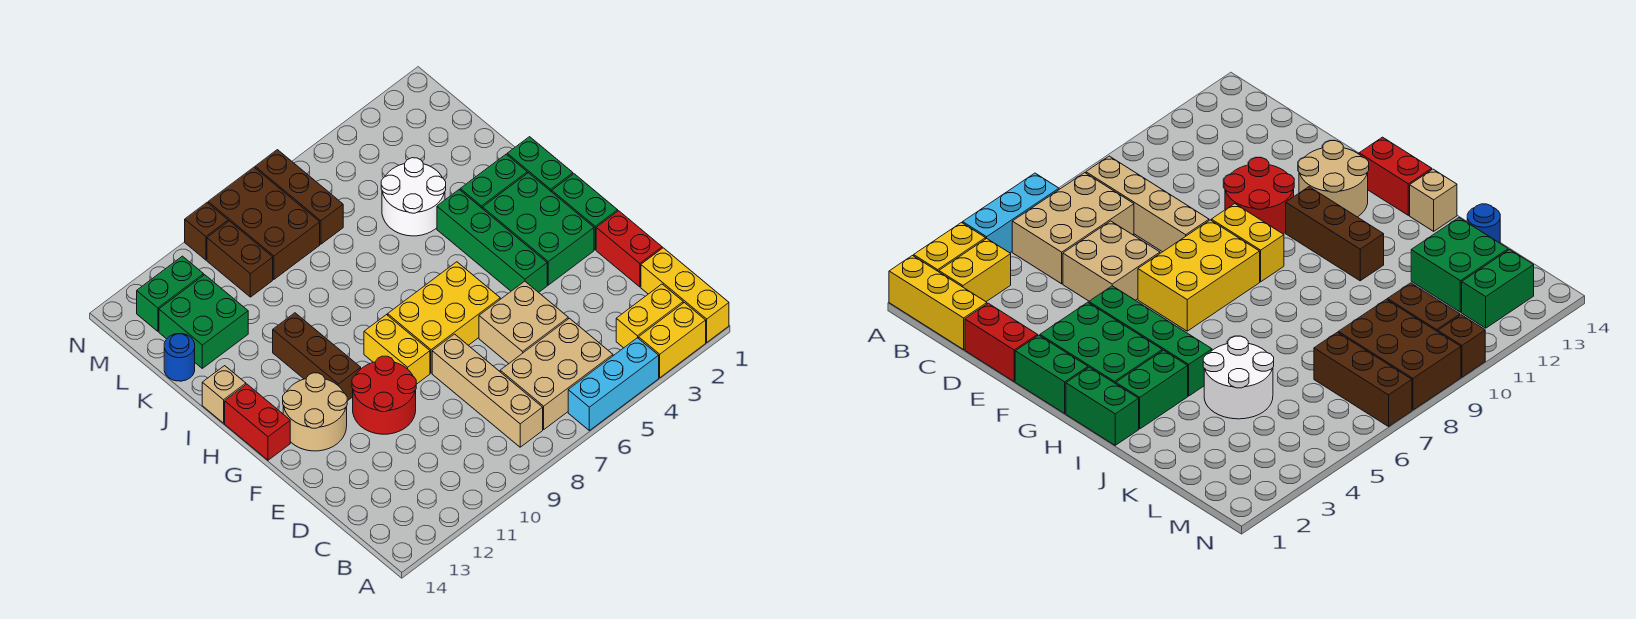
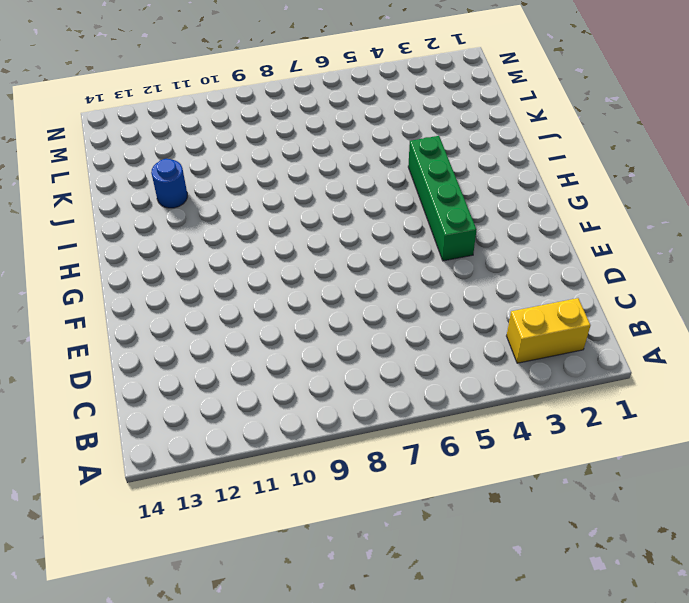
blue round brick J12 level 1 -> blue round brick K14 level 1
none -> yellow brick A1:C1 level 1
none -> yellow brick A2:A3 level 1
none -> cyan brick A4:A6 level 1

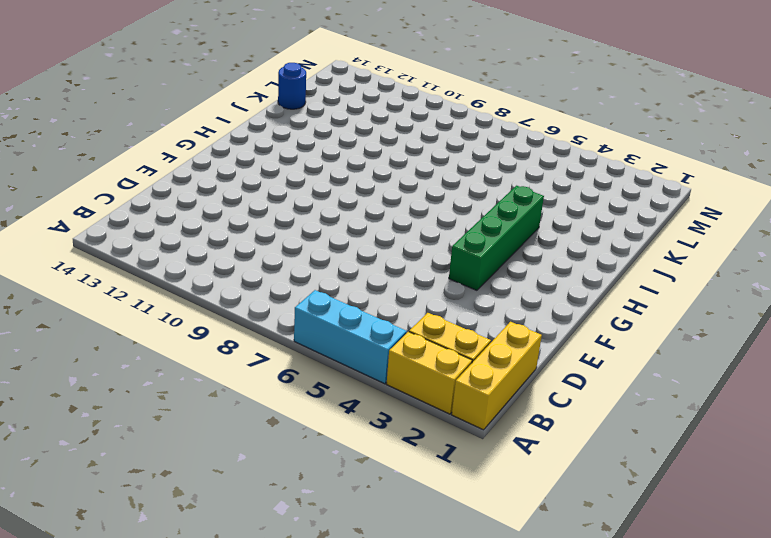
none -> tan brick B5:C7 level 1
none -> tan brick B8:E8 level 1
none -> red brick D1:E1 level 1

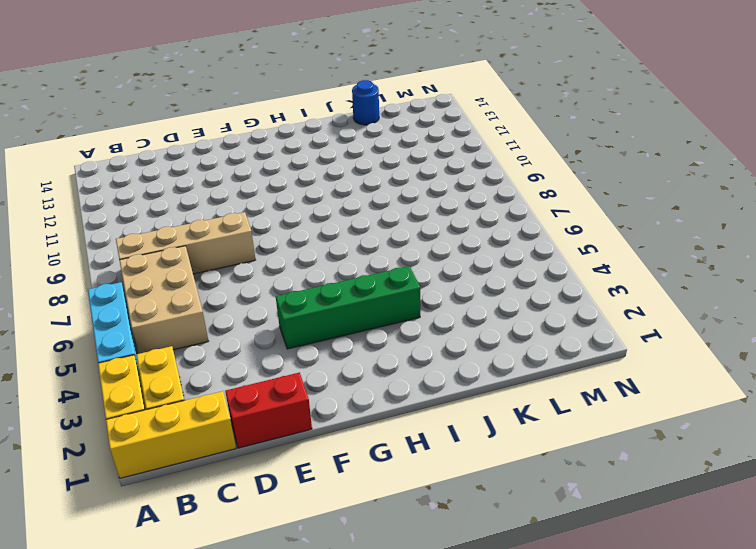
none -> tan brick D5:E6 level 1
none -> red round brick E10:F11 level 1
none -> green brick F1:G1 level 1

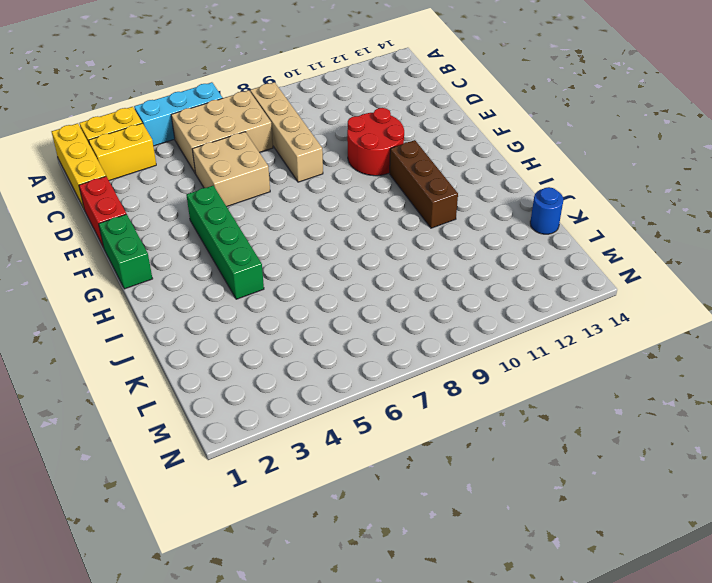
none -> green brick F2:H3 level 1
none -> yellow brick F6:G8 level 1
none -> yellow brick F9:G9 level 1

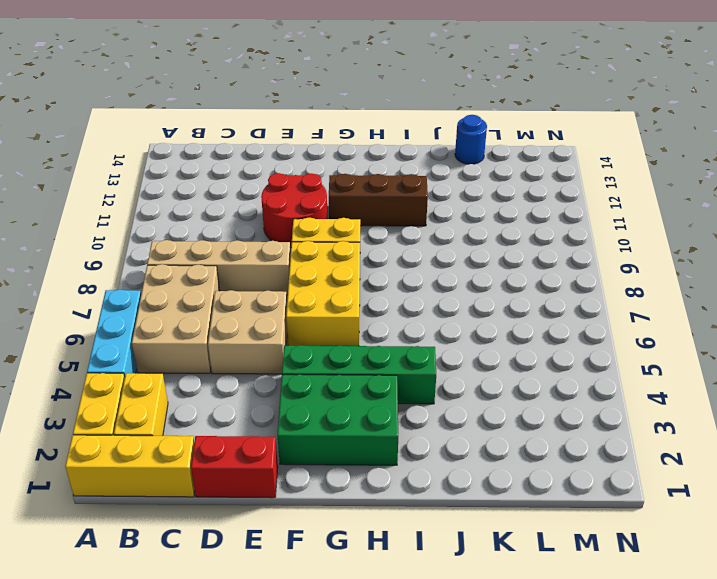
none -> green brick F1:G1 level 1
none -> tan round brick F12:G13 level 1
none -> red brick G14:H14 level 1

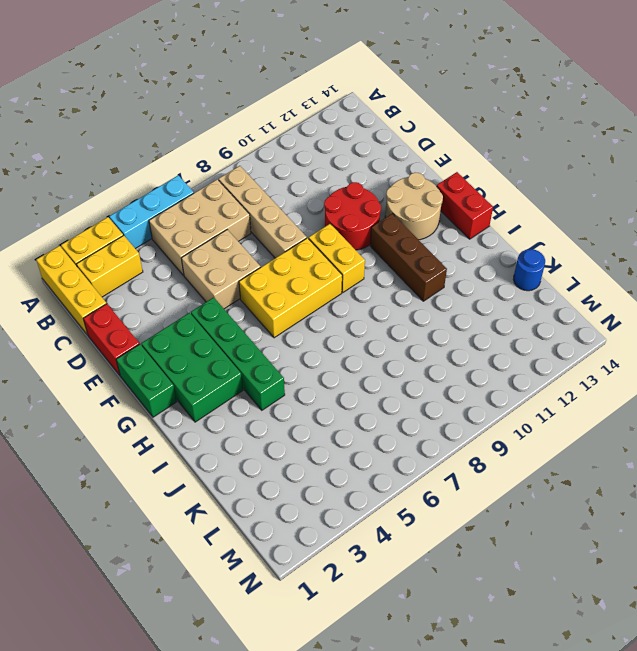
none -> green brick H1:I1 level 1
none -> green brick I2:I3 level 1
none -> tan brick I14 level 1

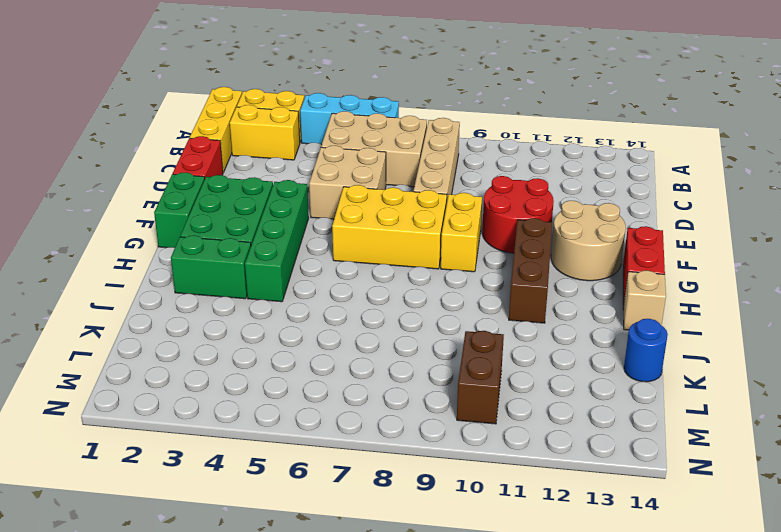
none -> green brick H1:I1 level 1
none -> white round brick J4:K5 level 1
none -> green brick K12:L13 level 1

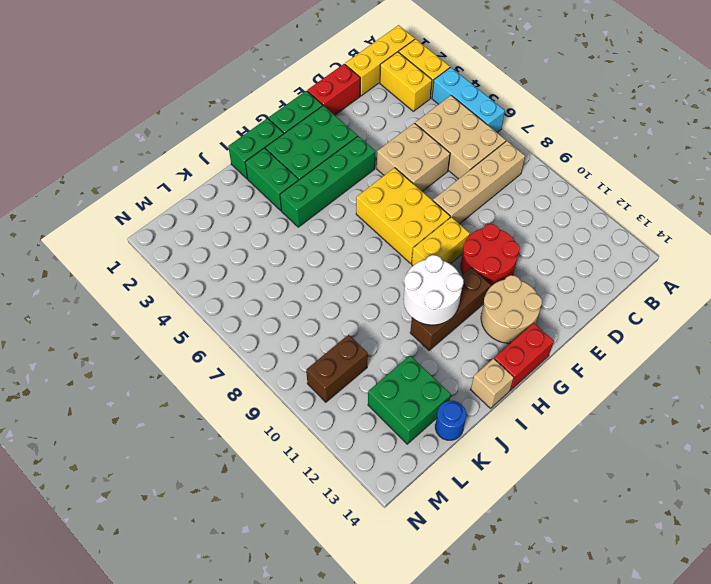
white round brick H10:I11 level 2 -> white round brick J4:K5 level 1
none -> brown brick L7:N7 level 1
none -> brown brick L8:N9 level 1
none -> green brick M12:M13 level 1

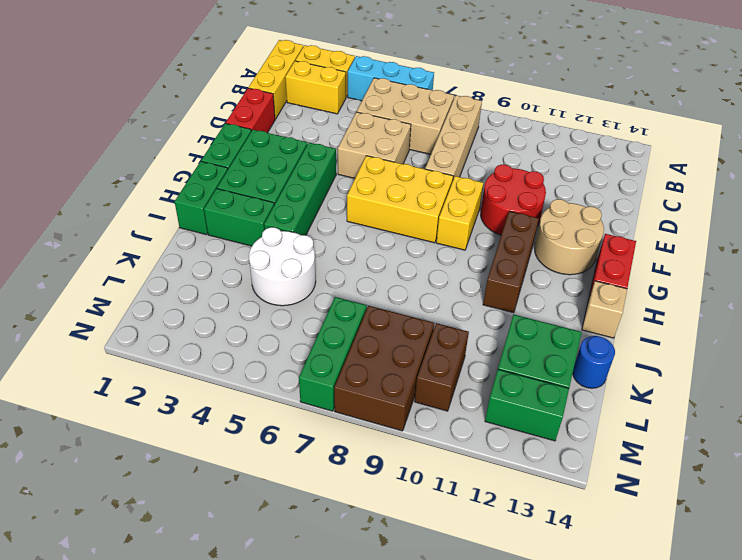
green brick L7:N7 level 1 -> brown brick L7:N7 level 1
none -> brown brick N10 level 1

